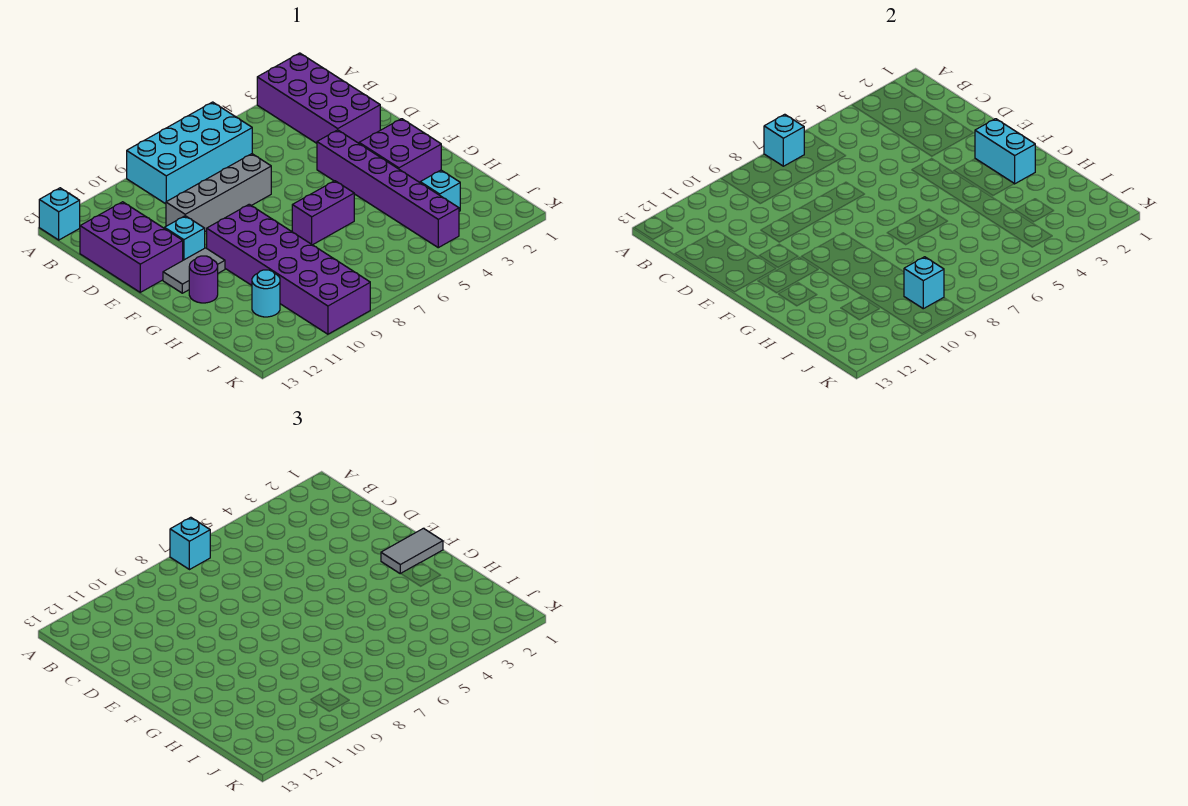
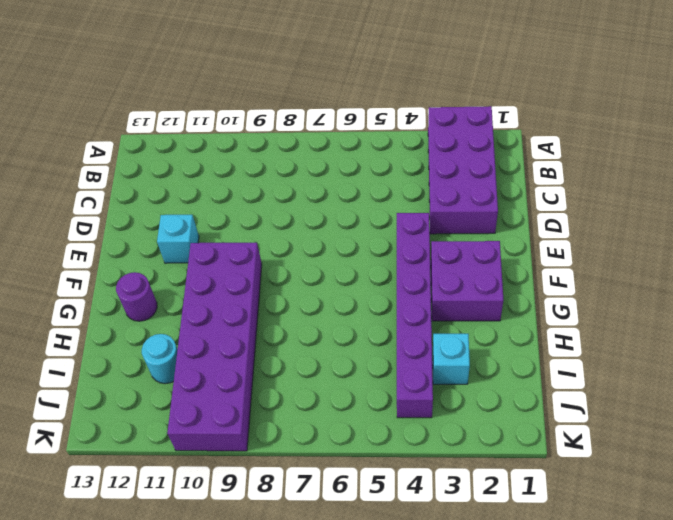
none -> cyan brick A6:B9 level 1
none -> cyan brick A13 level 1
none -> purple brick C12:E13 level 1

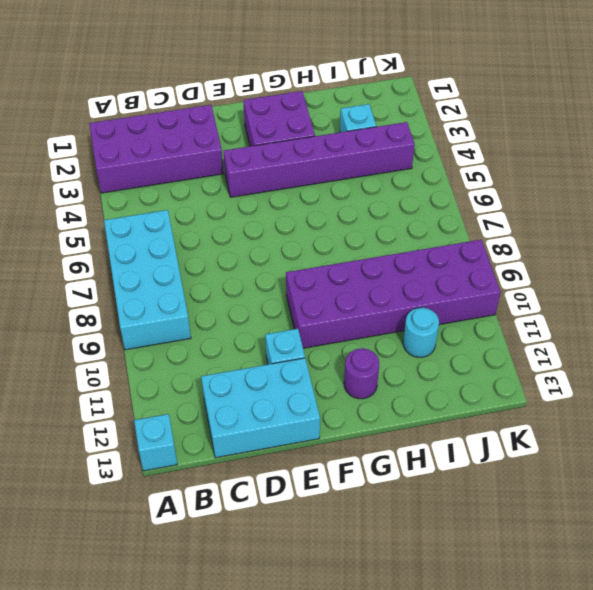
cyan brick C12:E13 level 1 -> purple brick C12:E13 level 1
none -> grey brick D7:D10 level 1
none -> grey tile F11:F12 level 1
none -> purple brick G6:G7 level 1

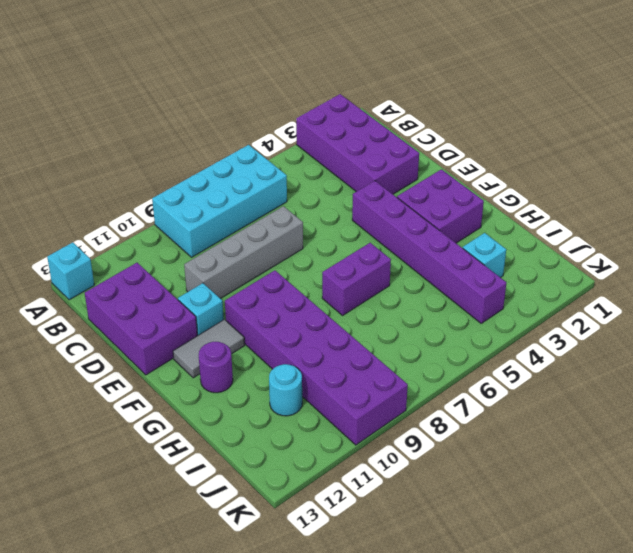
none -> cyan brick A7 level 2
none -> cyan brick F2:G2 level 2
none -> cyan brick J9 level 2

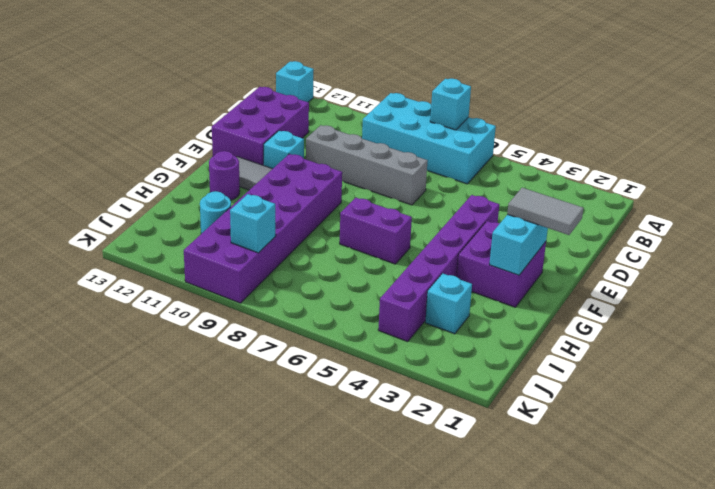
none -> purple brick A2:D3 level 1
none -> cyan brick A7 level 3

